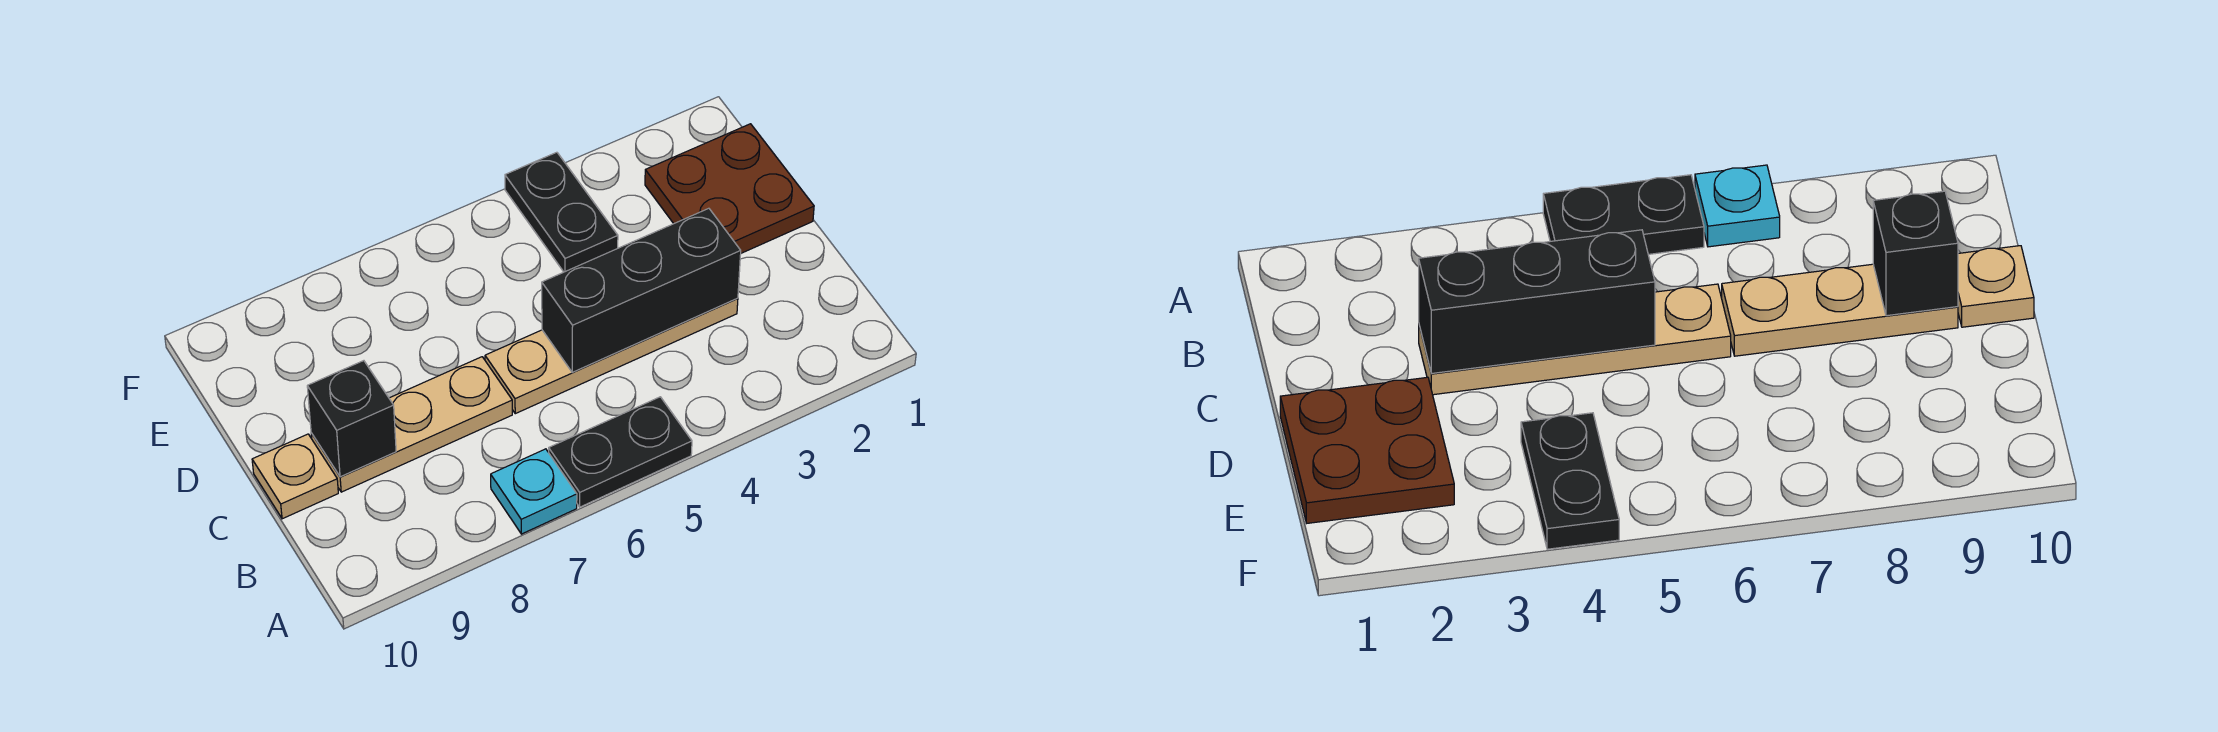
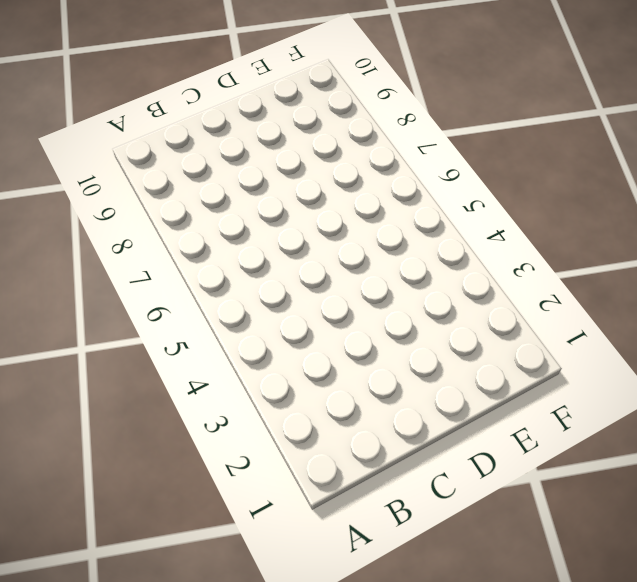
none -> black plate A5:A6 level 1
none -> cyan plate A7 level 1

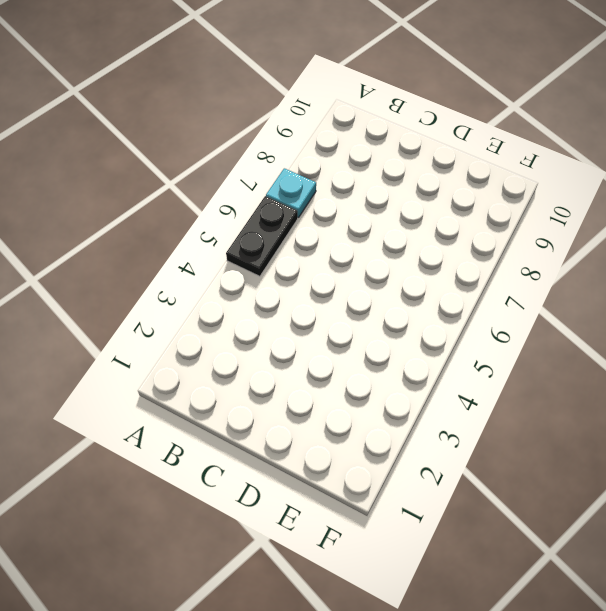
none -> tan plate C3:C6 level 1
none -> tan plate C7:C9 level 1

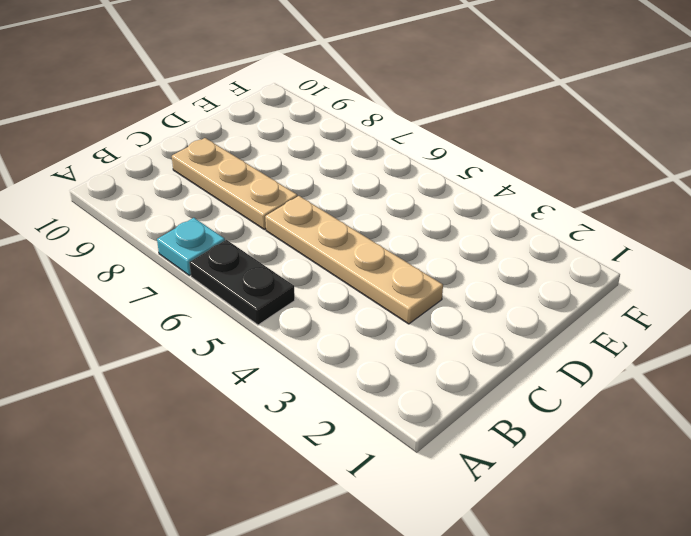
none -> tan plate C10 level 1
none -> brown plate D1:E2 level 1

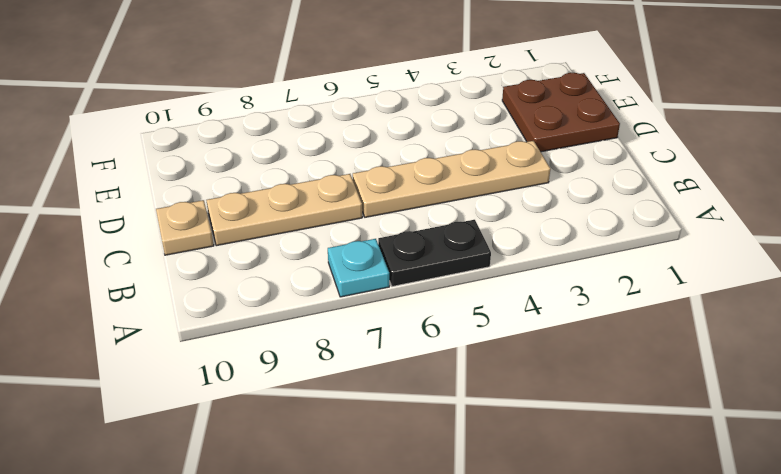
none -> black plate E4:F4 level 1
none -> black brick C3:C5 level 2

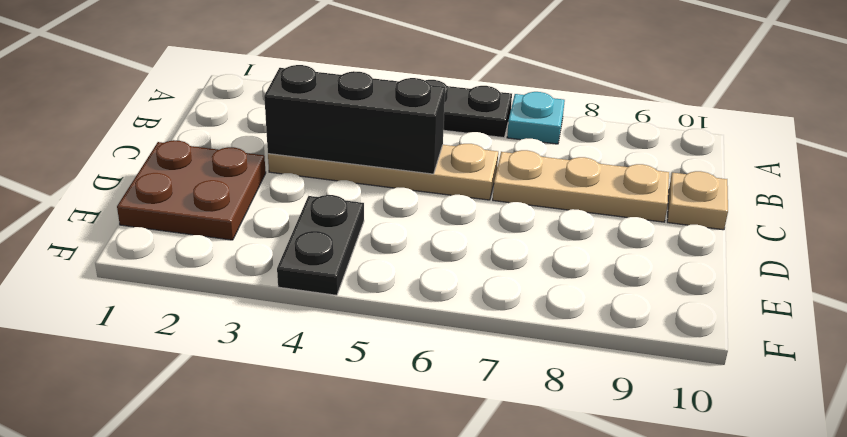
none -> black brick C9 level 2

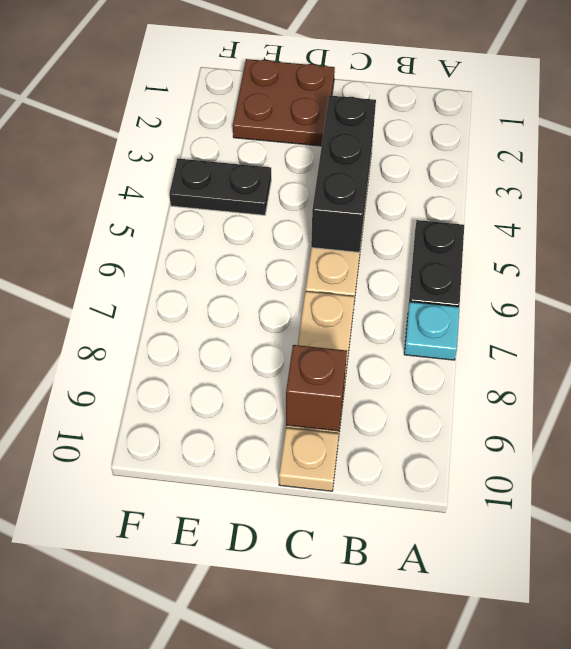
brown brick C9 level 2 -> black brick C9 level 2

